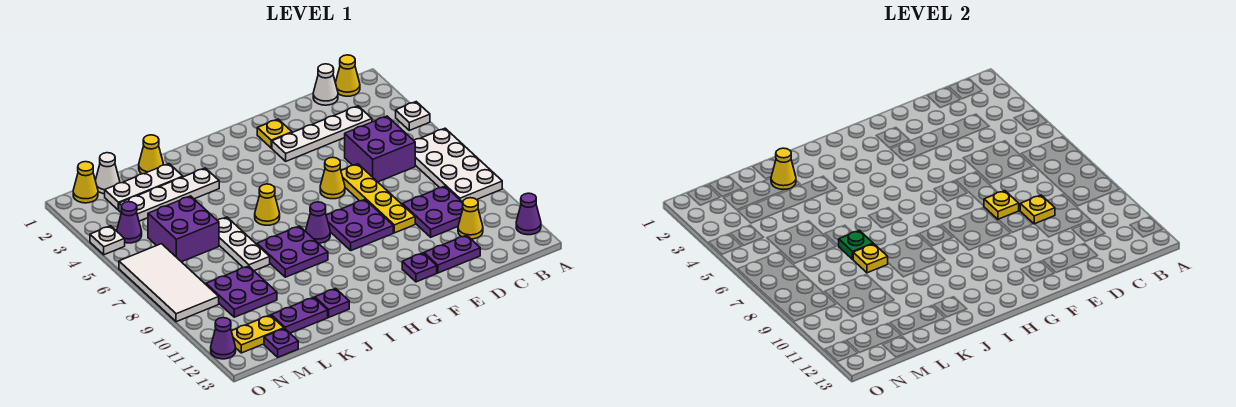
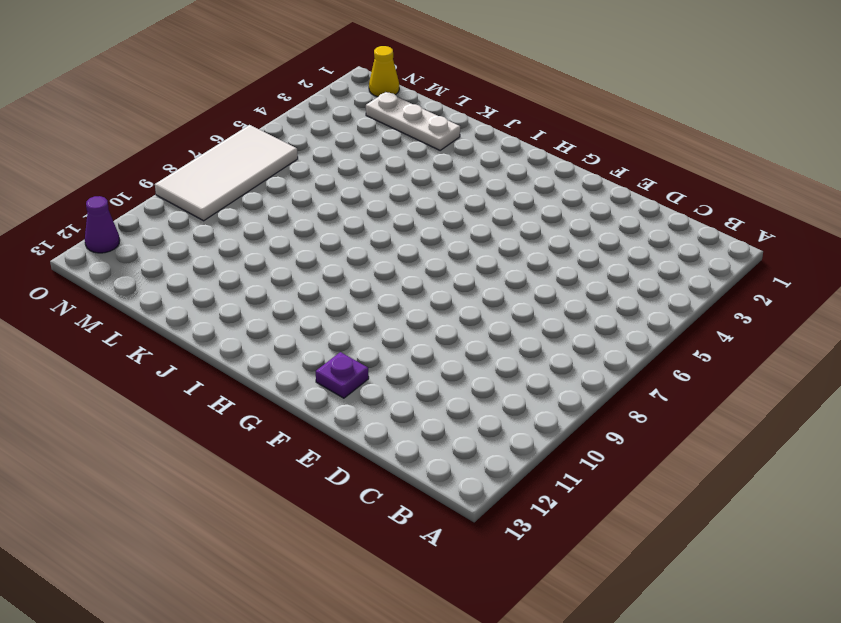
none -> white plate A4 level 1
none -> white plate A6:B9 level 1
none -> purple cone A12 level 1
none -> yellow cone B1 level 1

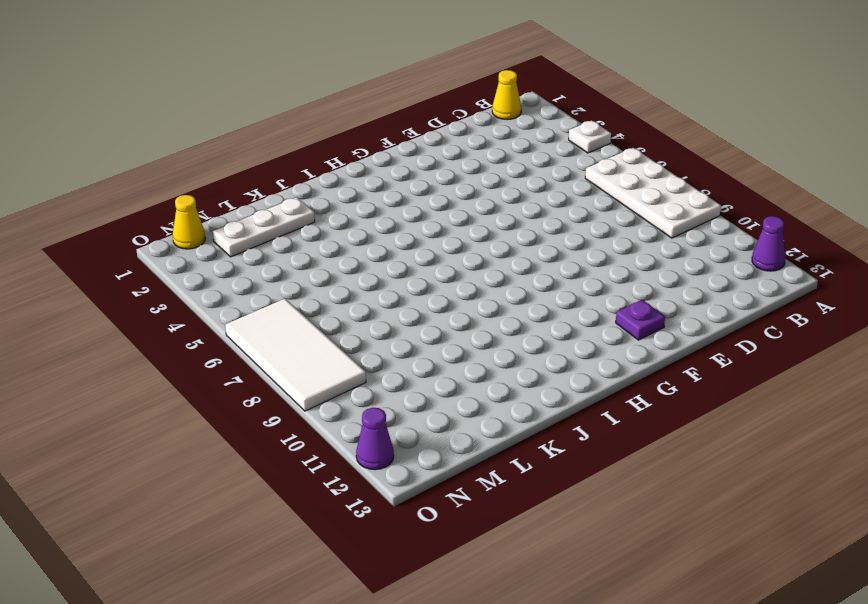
none -> white cone C1 level 1
none -> white plate C3:F3 level 1
none -> purple brick C5:D6 level 1
none -> purple plate C9:D10 level 1

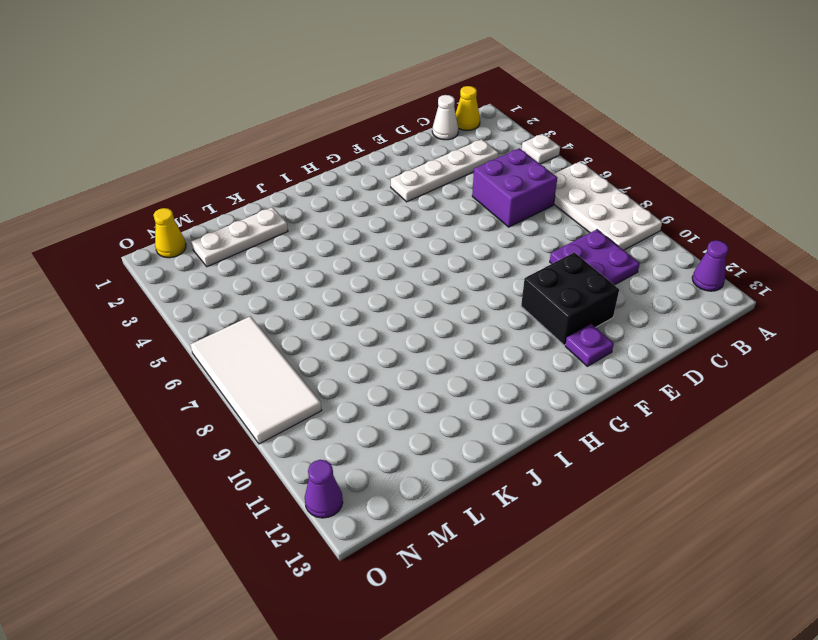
black brick E10:F11 level 1 -> none
none -> yellow cone C11 level 1
none -> purple plate D12:E12 level 1
none -> yellow plate E6:E9 level 1
none -> yellow plate F2 level 1

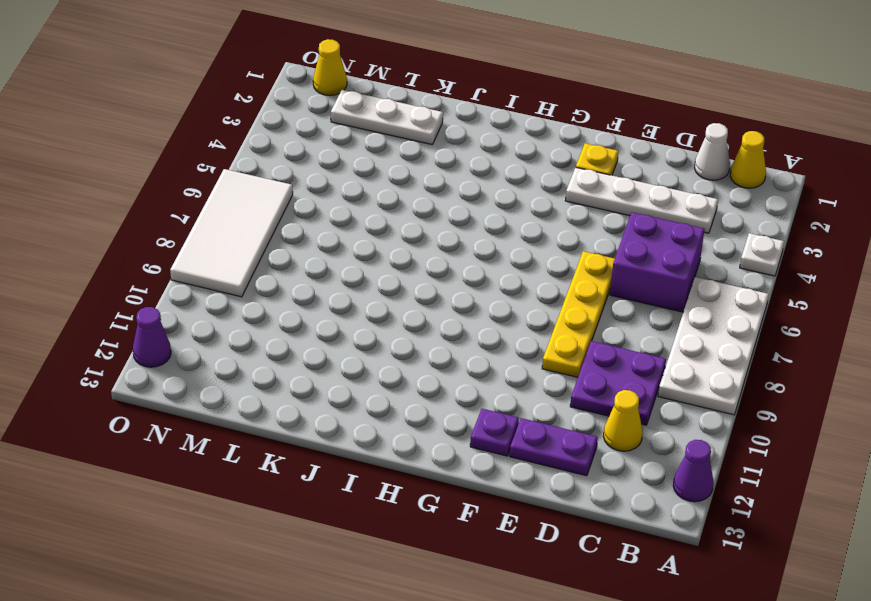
none -> yellow cone F6 level 1
none -> purple plate F8:G9 level 1
none -> purple cone H8 level 1
none -> yellow cone I6 level 1

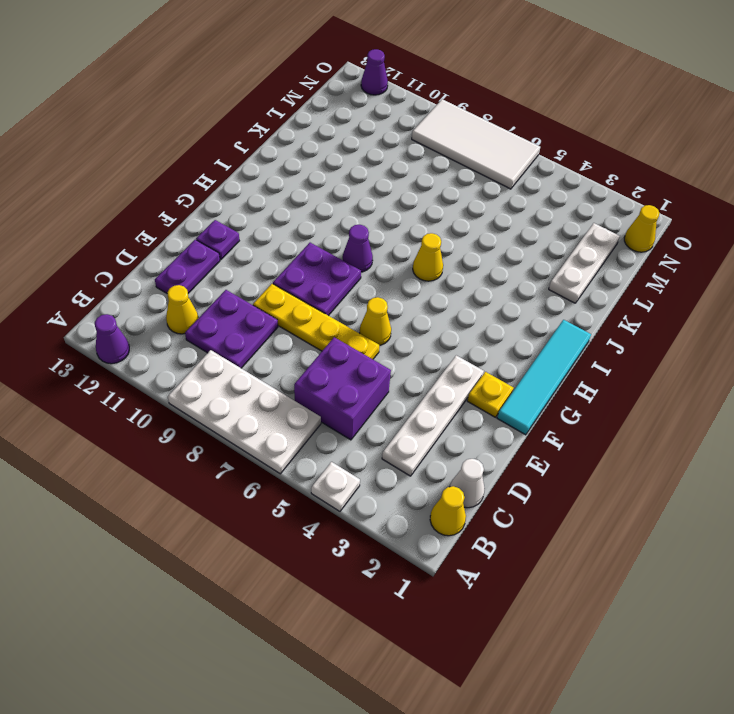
cyan tile F1:I1 level 1 -> none
none -> purple plate I8:J9 level 1
none -> white plate J3:M3 level 1
none -> purple plate J12 level 1
none -> yellow cone K1 level 1

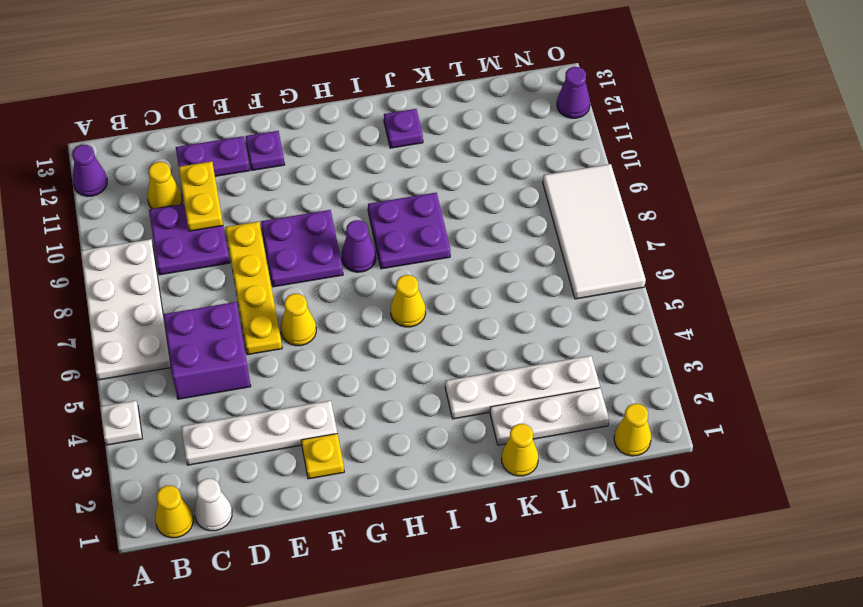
yellow plate D10:D11 level 2 -> yellow plate M12:N12 level 1
none -> white plate K6:K8 level 1
none -> purple plate K12:L12 level 1
none -> purple brick L5:M6 level 1
none -> purple plate L9:M10 level 1

